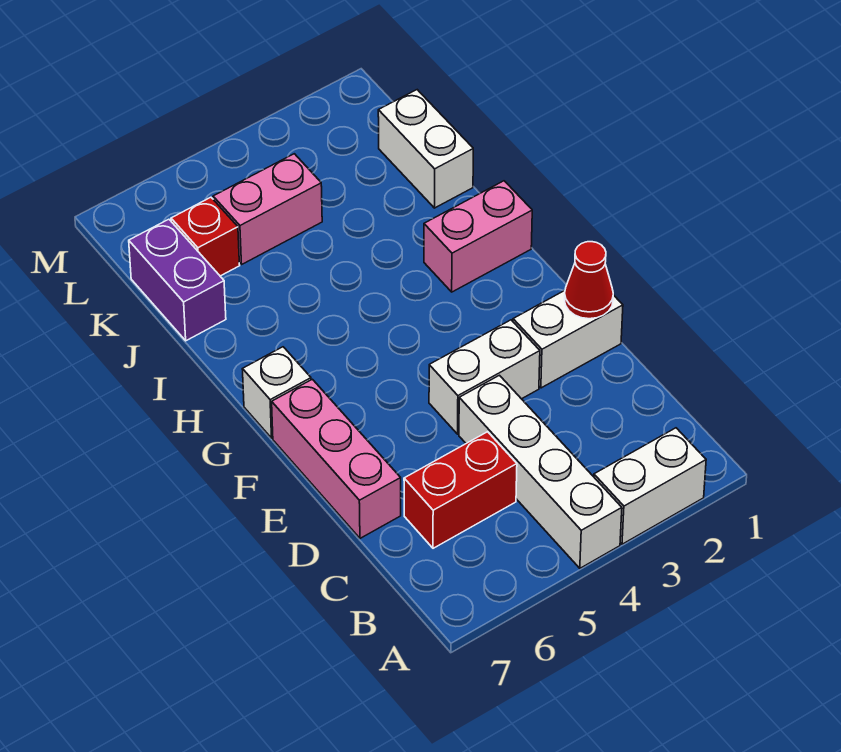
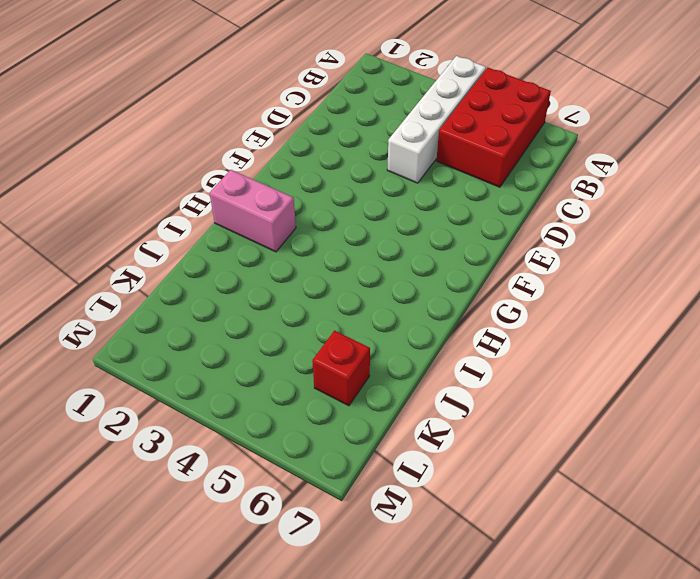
red brick A5:C6 level 1 -> red brick C5:C6 level 1
none -> white brick A2:A3 level 1
none -> pink brick D7:F7 level 1
none -> white brick E1:E2 level 1

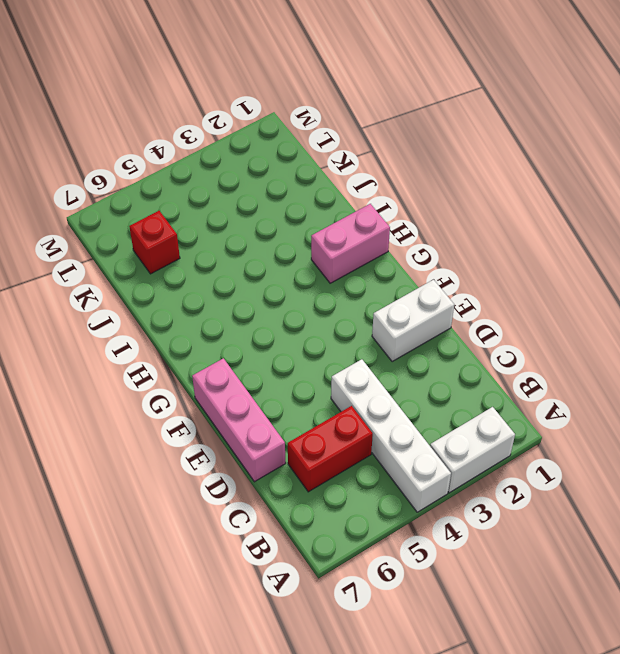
none -> white brick E3:E4 level 1
none -> white brick G7 level 1
none -> white brick J1:K1 level 1

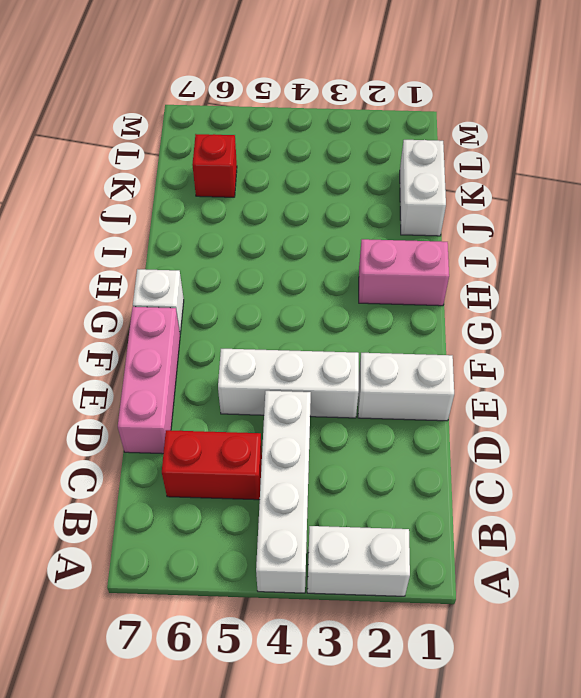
white brick E3:E5 level 1 -> white brick E3:E4 level 1
none -> purple brick J7:K7 level 1
none -> pink brick K4:K5 level 1
none -> red cone E1 level 2

